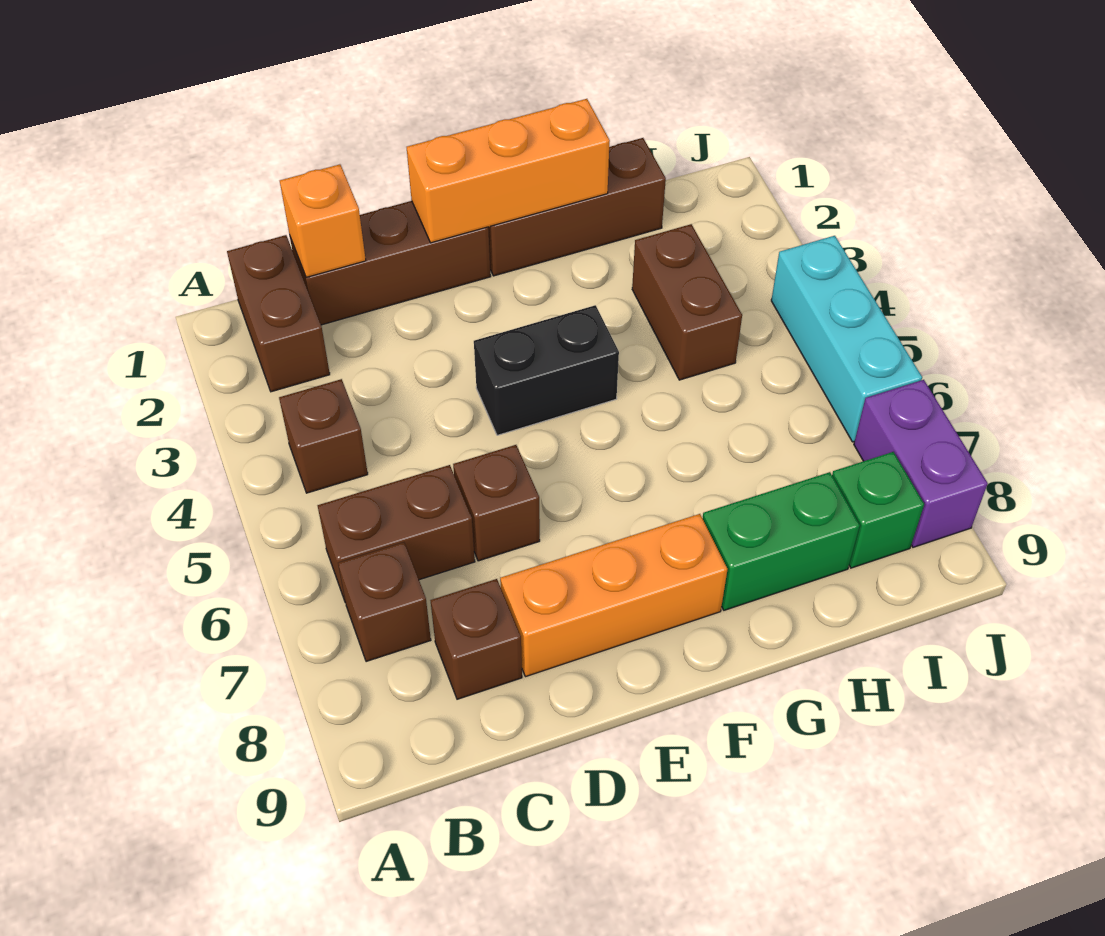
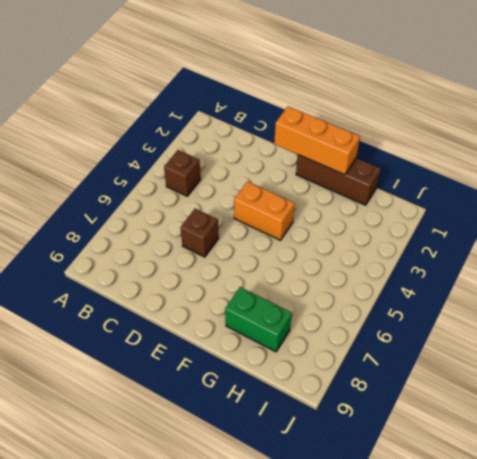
orange brick E4:F4 level 1 -> black brick E4:F4 level 1
none -> brown brick B1:B2 level 1
none -> brown brick B6:C6 level 1
none -> brown brick B7 level 1

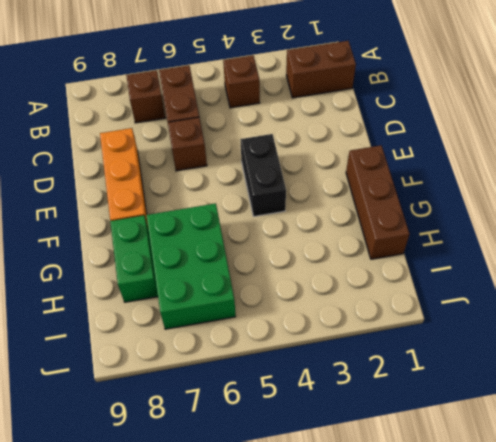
green brick G6:I7 level 1 -> none
none -> brown brick C1:E1 level 1
none -> brown brick C8 level 1
none -> brown brick H3:H4 level 1

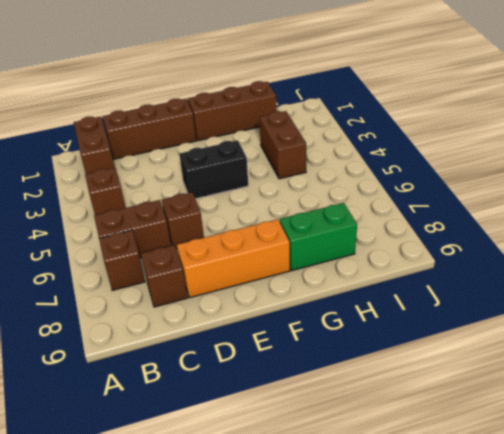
none -> green brick I8 level 1
none -> cyan brick J4:J6 level 1
none -> purple brick J7:J8 level 1

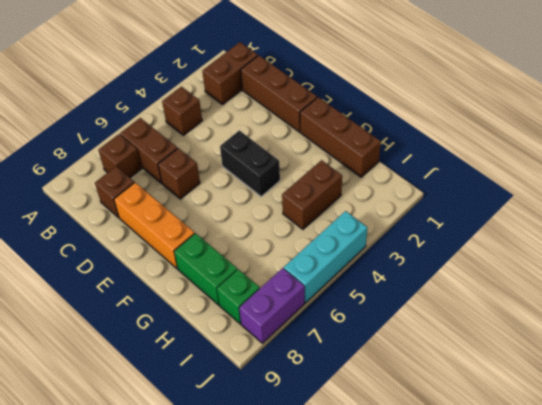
none -> orange brick C1 level 2
none -> orange brick E1:G1 level 2

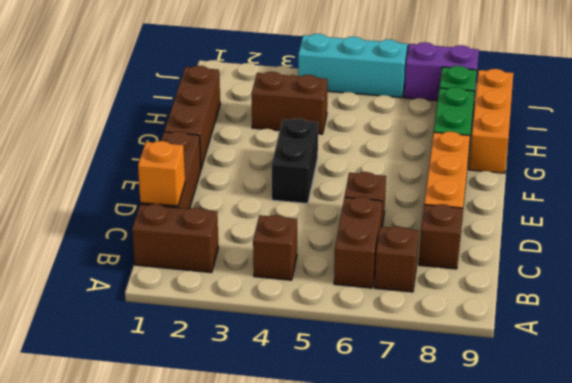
orange brick G9:I9 level 1 -> orange brick E1:G1 level 2

